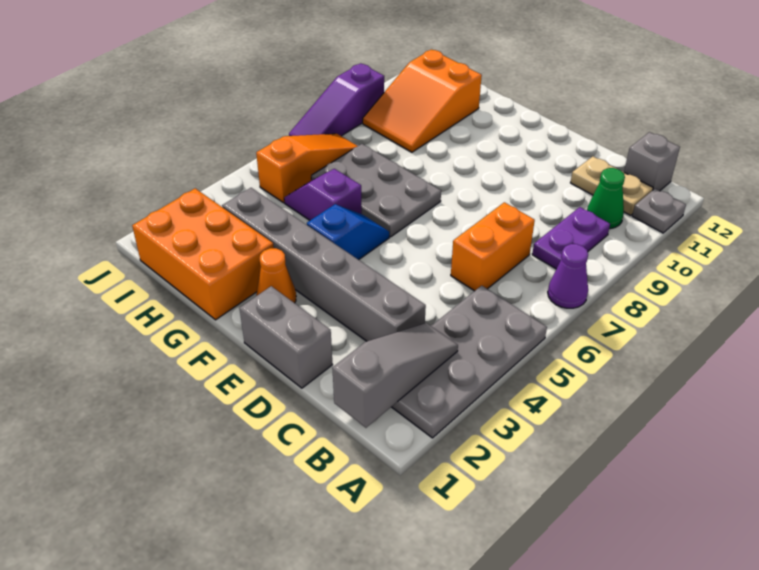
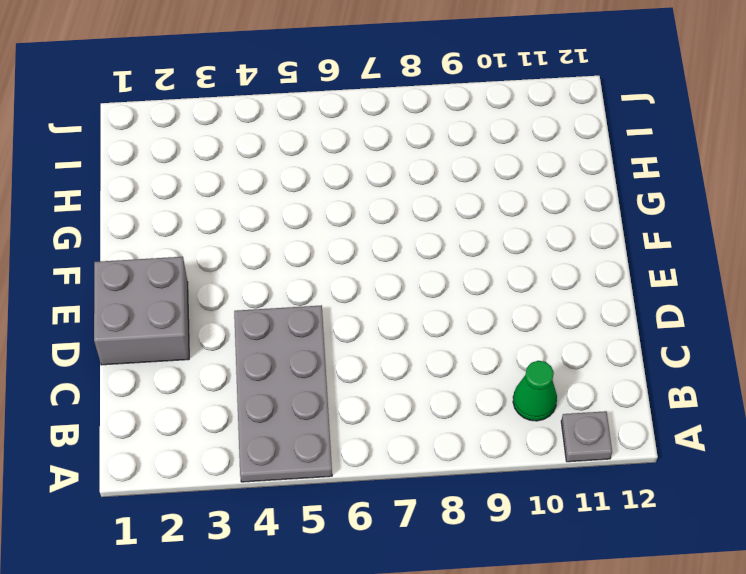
grey plate A4:D5 level 1 -> grey plate A2:B5 level 1
grey brick D1:E2 level 1 -> grey brick D1:E1 level 1
none -> purple cone A7 level 1
none -> purple plate B8:B9 level 1
none -> tan plate B11:C11 level 1

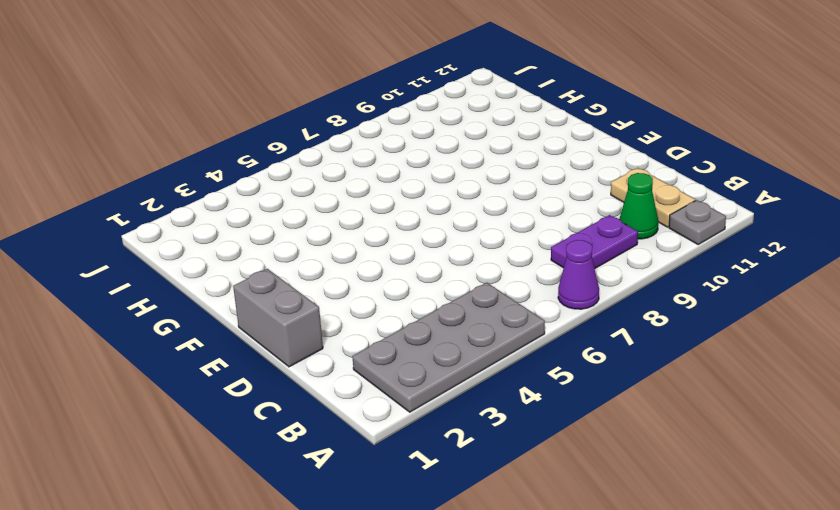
none -> grey brick B12 level 1
none -> grey brick C3:H3 level 1
none -> orange brick C6:C7 level 1

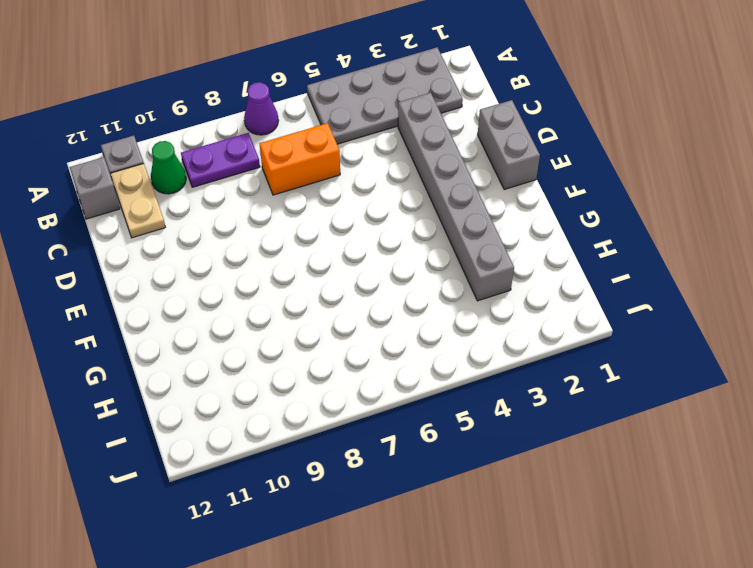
none -> orange cone F2 level 1
none -> blue slope F4:F5 level 1 top 4
none -> grey plate F6:H7 level 1

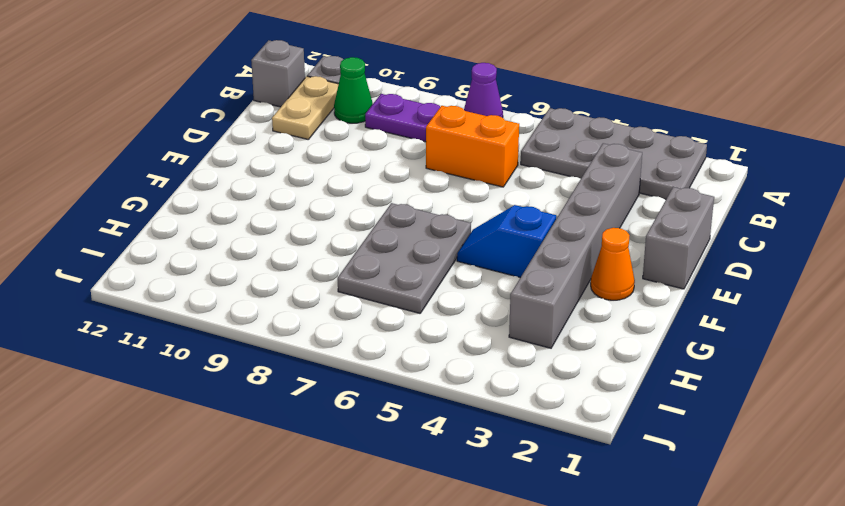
none -> orange brick G1:I2 level 1
none -> purple slope G5:H5 level 1 top G
none -> orange slope H9:I11 level 1 top 11

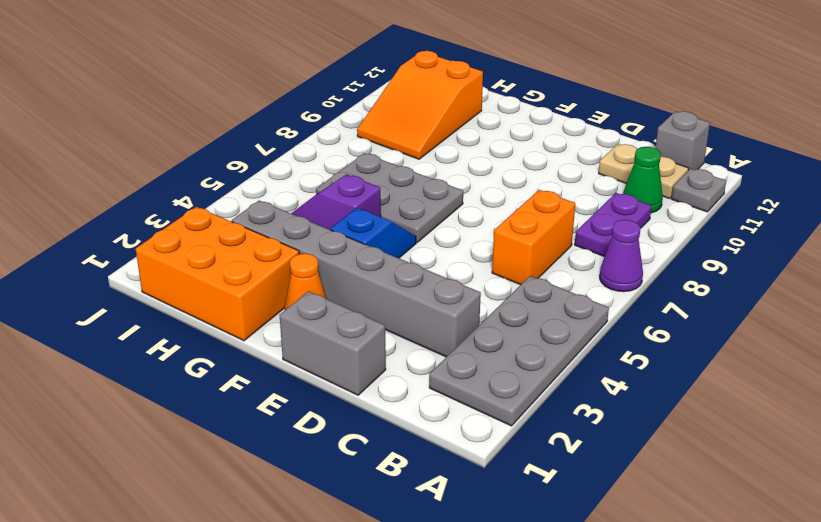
none -> orange slope I5:I7 level 1 top 5
none -> purple slope J7:J9 level 1 top 9
none -> grey slope B1:B3 level 2 top 1

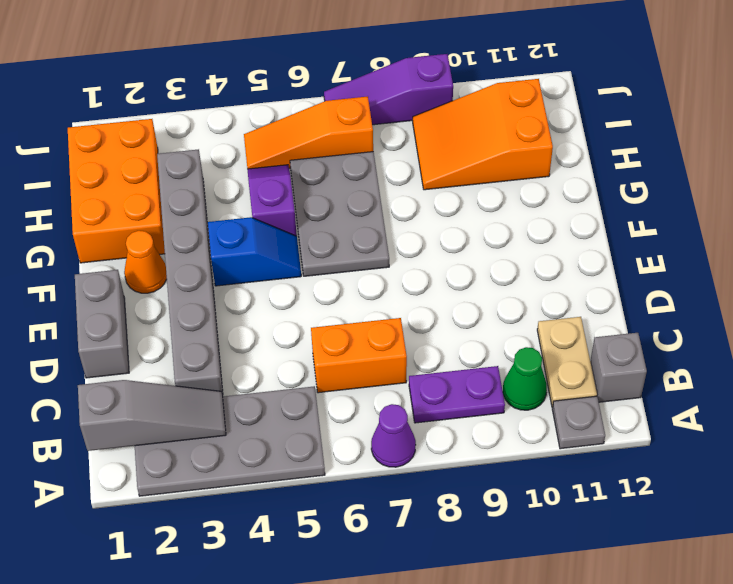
orange slope I5:I7 level 1 top 7 -> orange slope I5:I7 level 1 top 5

